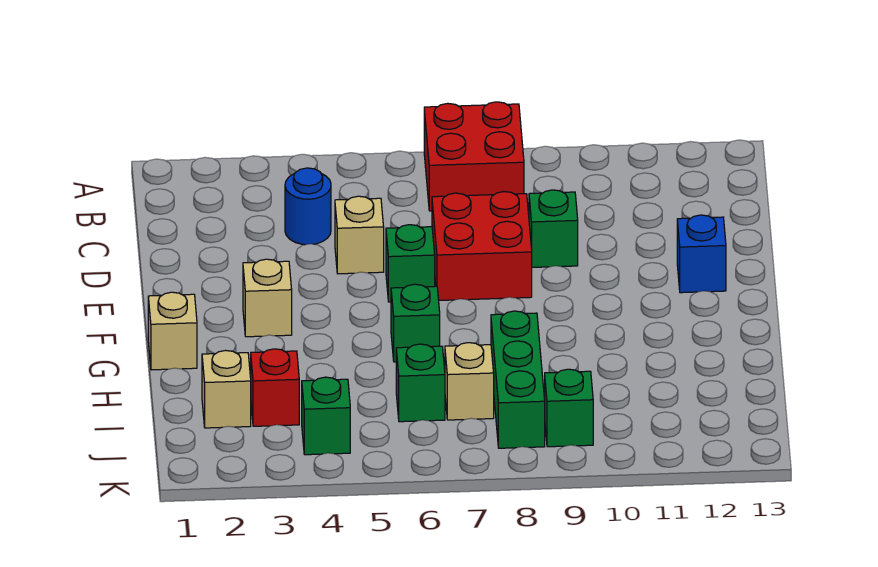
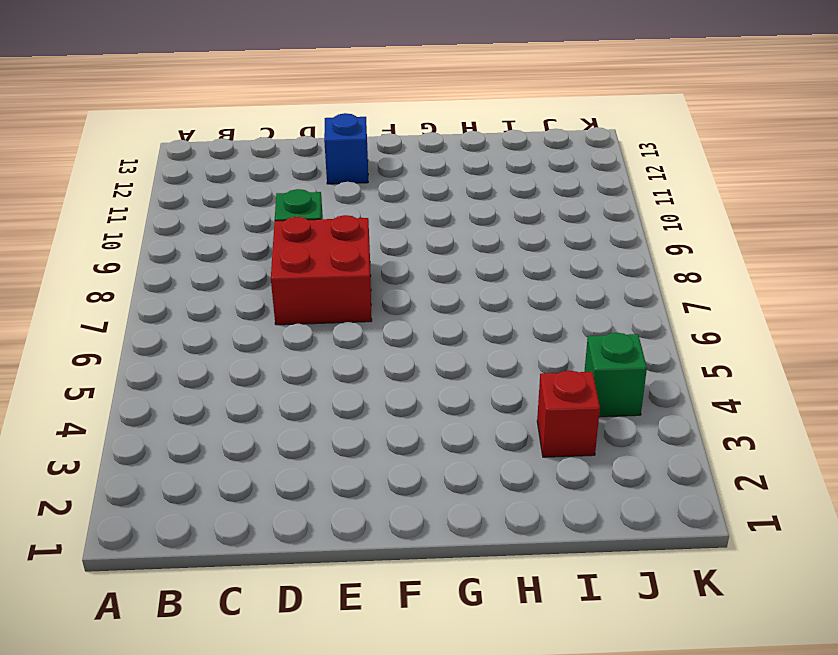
none -> red brick A7:B8 level 1
none -> blue round brick C4 level 1
none -> tan brick D5 level 1

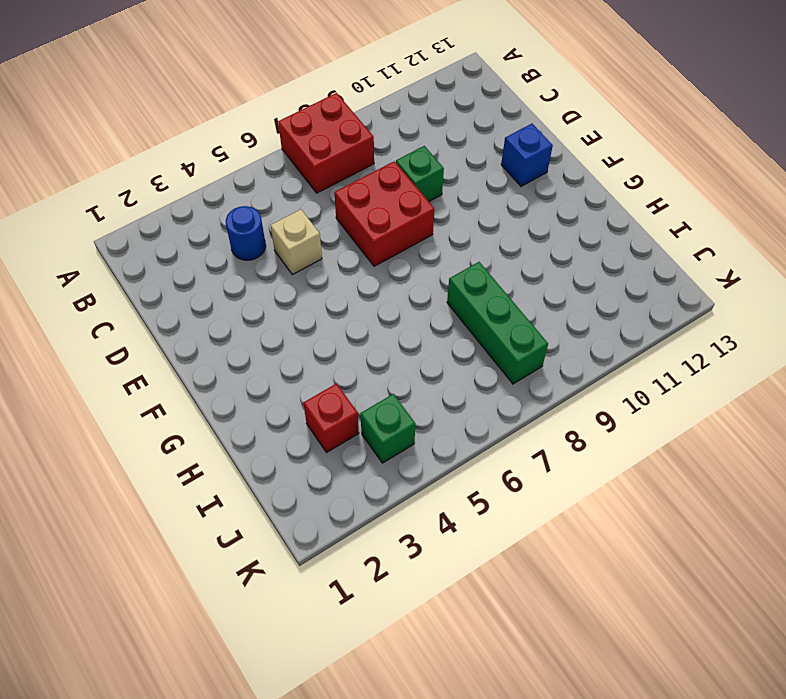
none -> green brick E6 level 1
none -> tan brick F3 level 1
none -> tan brick G1 level 1

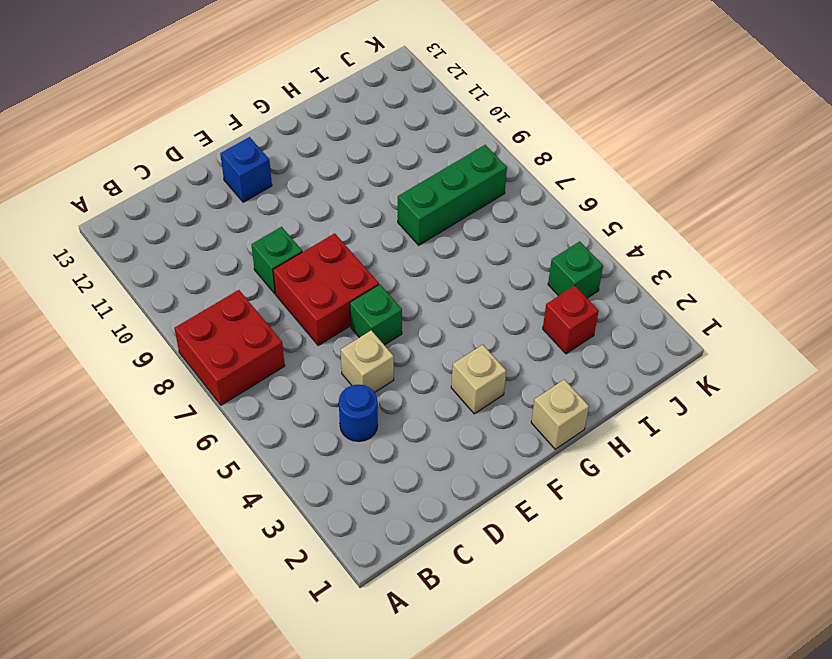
none -> green brick G6 level 1
none -> tan brick I2 level 1
none -> green brick I6 level 1

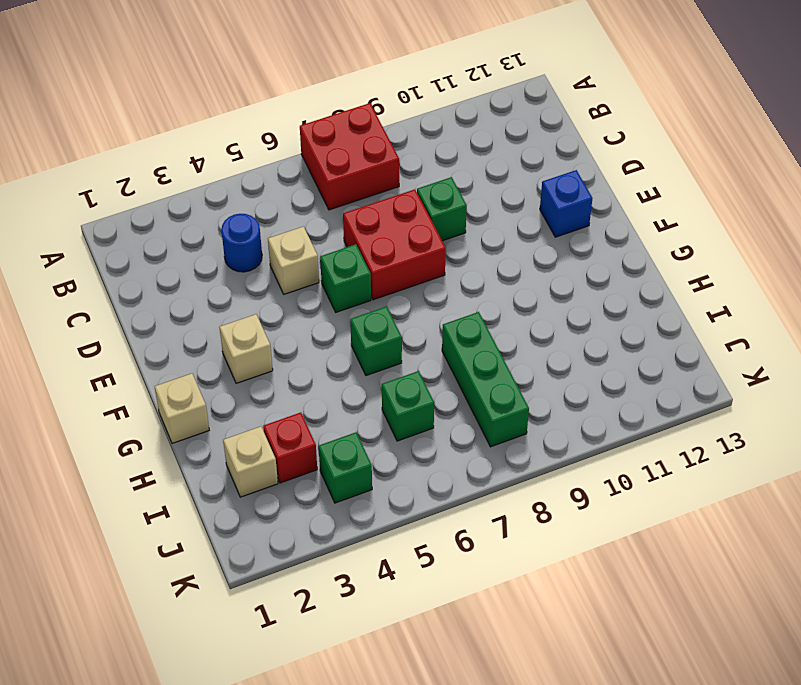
none -> tan brick I7 level 1
none -> green brick J9 level 1

